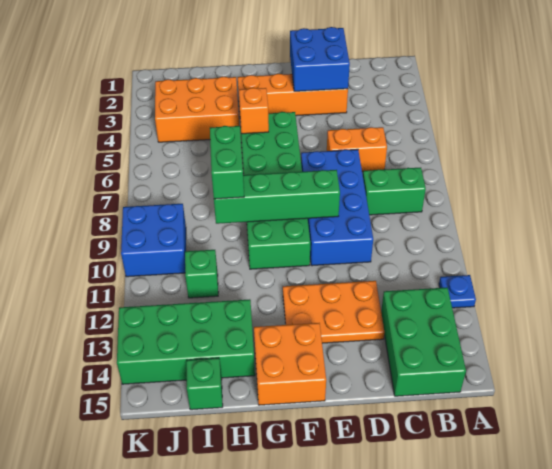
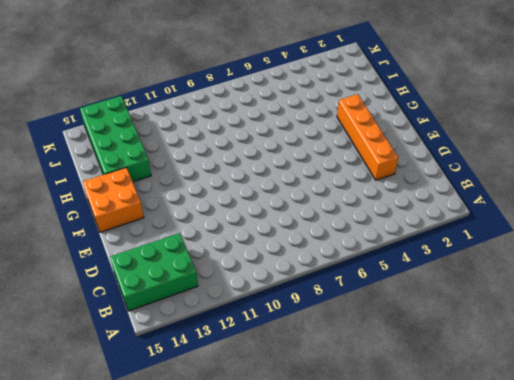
none -> blue plate A12 level 1
none -> green brick B8:C8 level 1
none -> orange brick C6:D6 level 1

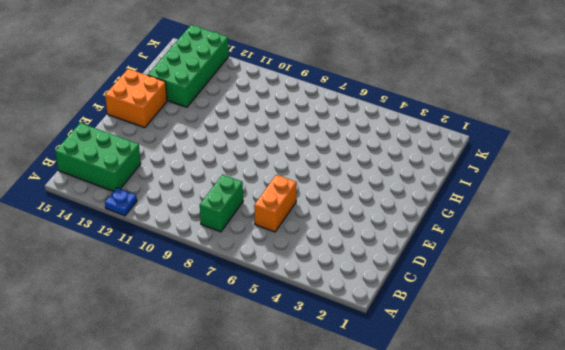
none -> orange brick D3:G3 level 1
none -> blue brick D7:E10 level 1
none -> orange plate D12:F13 level 1

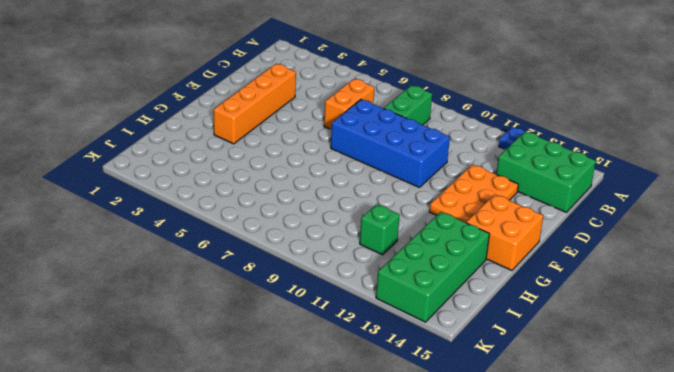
none -> green brick F5:G10 level 1
none -> orange brick H3:J4 level 1
none -> green brick I15 level 1

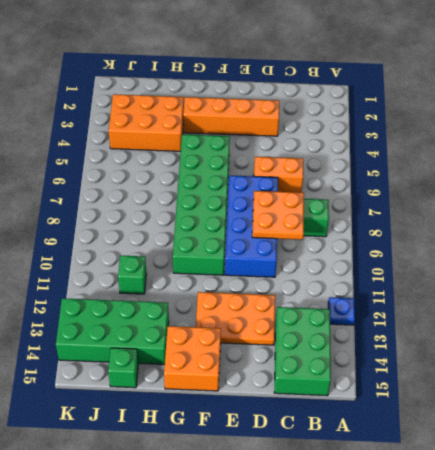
orange plate C8:D9 level 2 -> none
none -> blue brick J9:K10 level 1
none -> blue brick D2:E3 level 2
none -> green brick E9:H9 level 2

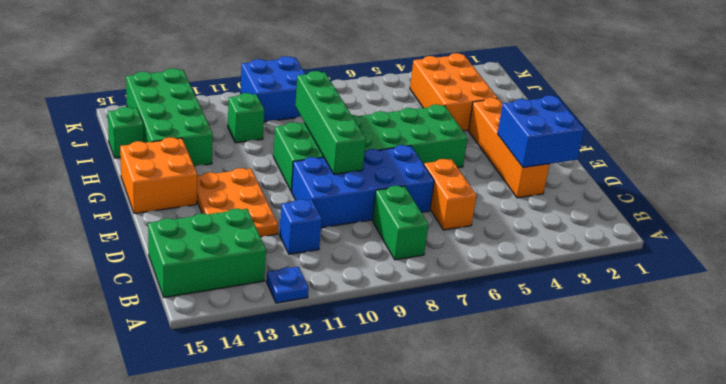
blue brick C11 level 1 -> none
none -> orange brick G5 level 2
none -> green brick H8:H9 level 3

